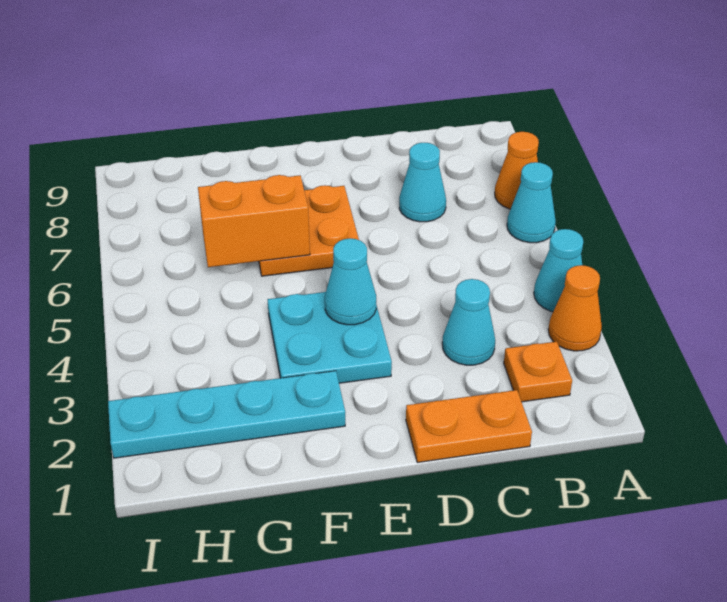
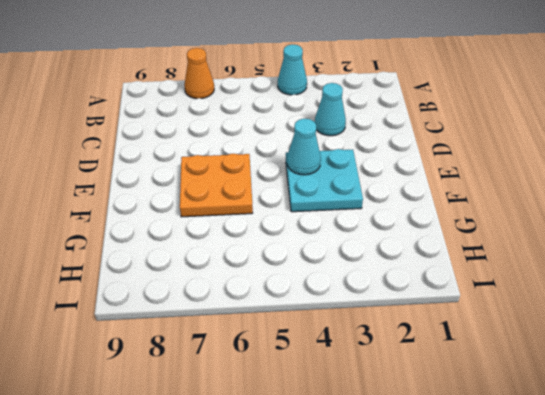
none -> orange cone A3 level 1
none -> cyan cone A6 level 1
none -> orange plate B2 level 1

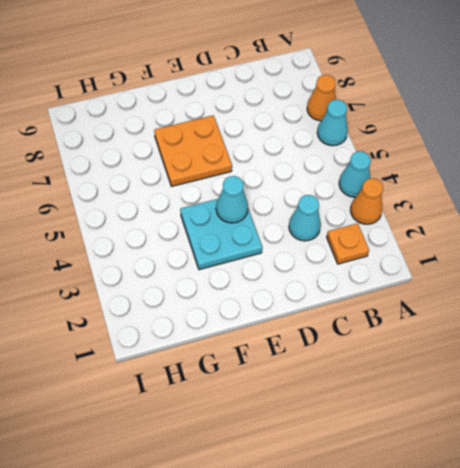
none -> orange plate C1:D1 level 1
none -> cyan cone C7 level 1
none -> cyan plate F2:I2 level 1

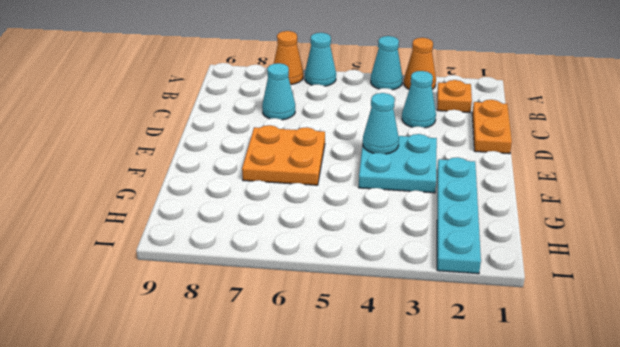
none -> orange brick F6:G6 level 2

